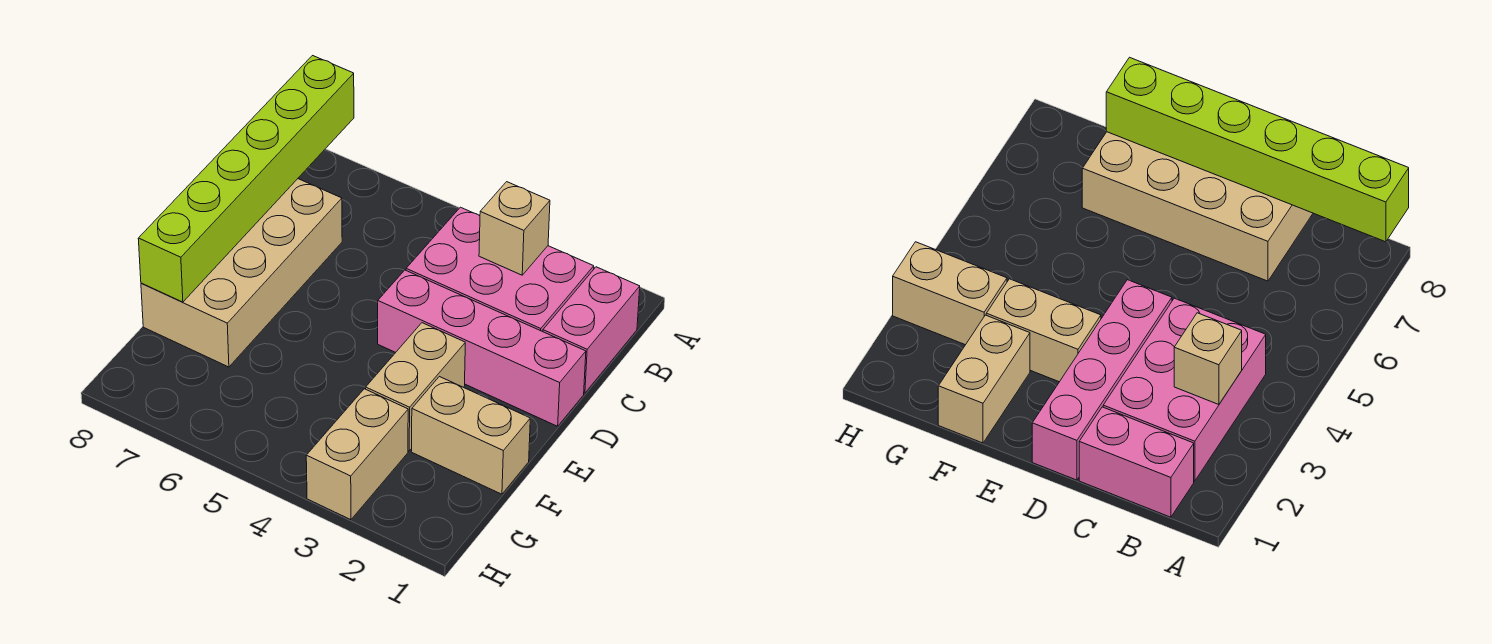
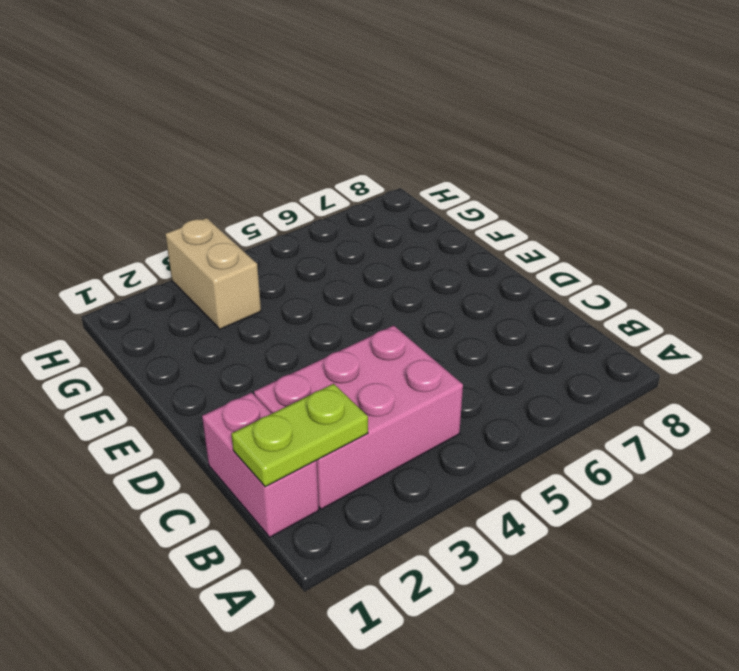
lime plate B1:B2 level 2 -> none
none -> tan brick C7:F8 level 1
none -> pink brick D1:D4 level 1

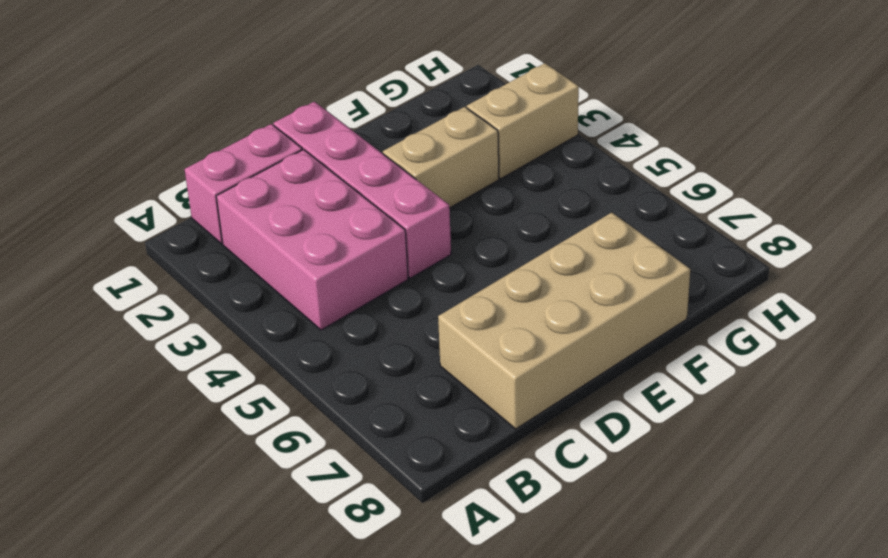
none -> tan brick F1:F2 level 1
none -> lime brick A8:F8 level 2

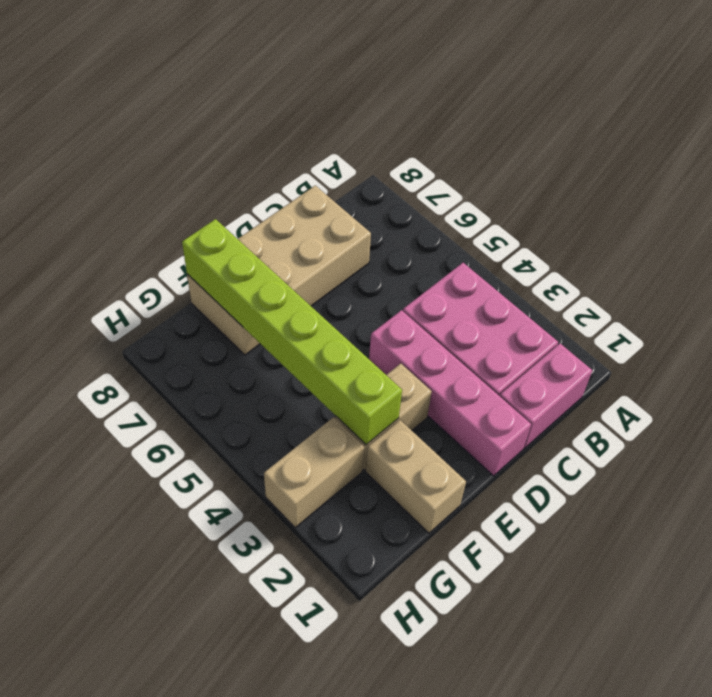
lime brick F3:F8 level 2 -> lime brick A8:F8 level 2
none -> tan brick B3 level 2

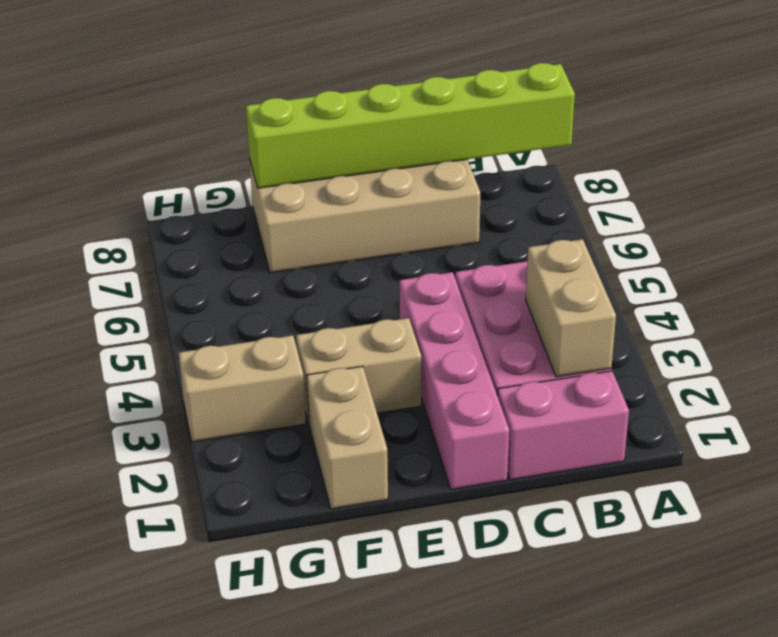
tan brick B2:B3 level 2 -> tan brick B3 level 2

